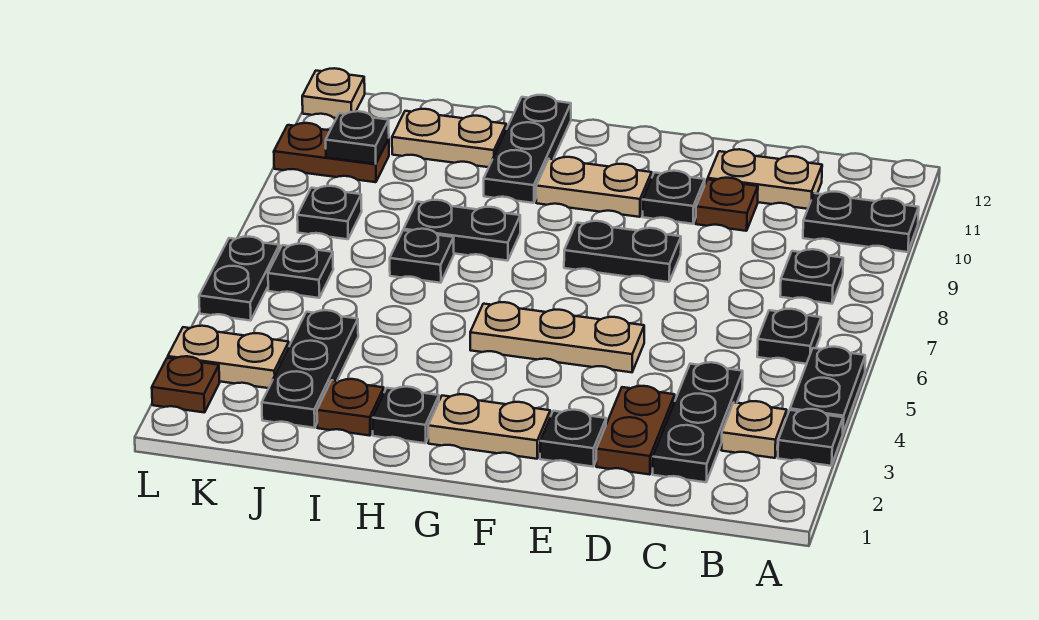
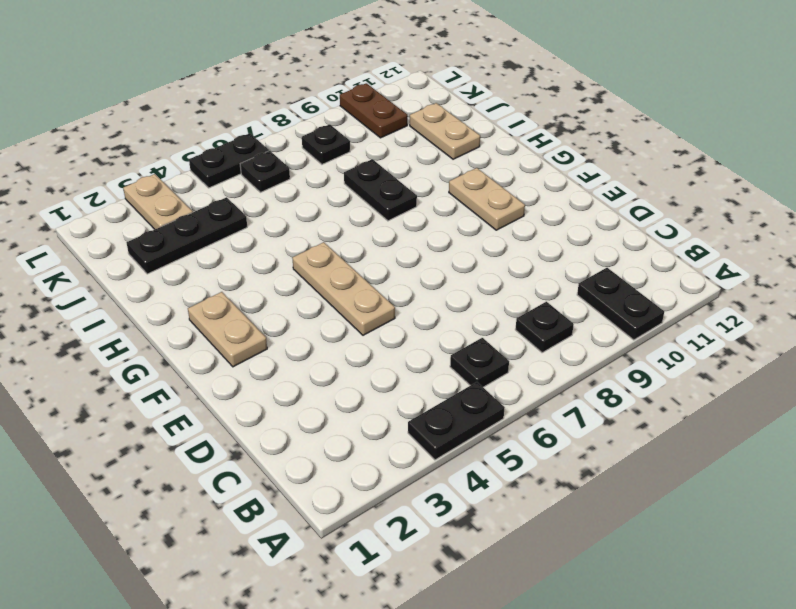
none -> black plate A3 level 1
none -> tan plate B3 level 1
none -> black plate C2:C4 level 1
none -> tan plate C11:D11 level 1

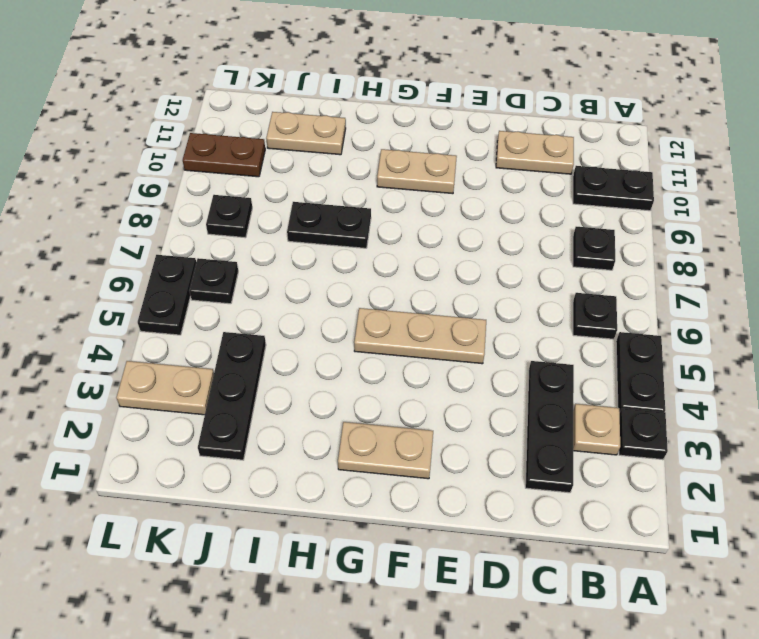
none -> brown plate D2:D3 level 1
none -> brown plate D10 level 1
none -> black plate E2 level 1
none -> black plate E8:F8 level 1

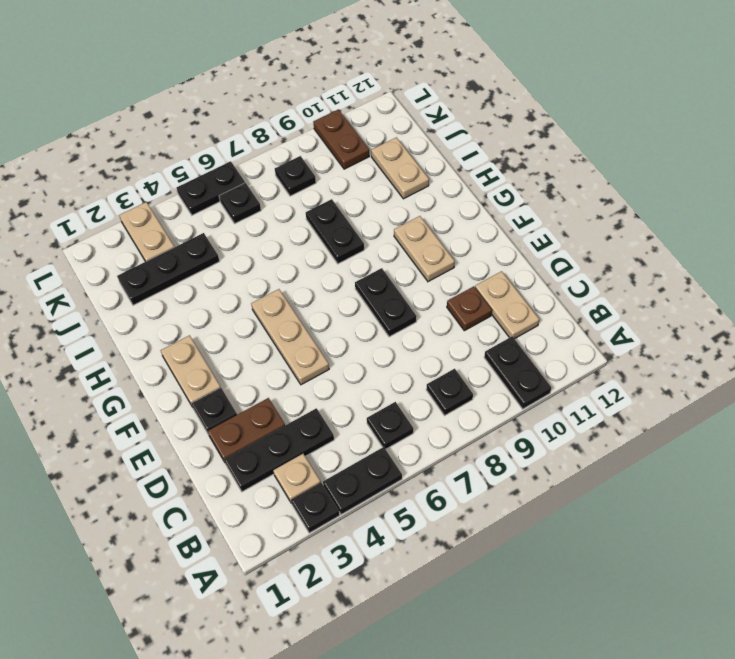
none -> black plate E10 level 1
none -> black plate H2 level 1
none -> black plate H10:H12 level 1
none -> brown plate I2 level 1

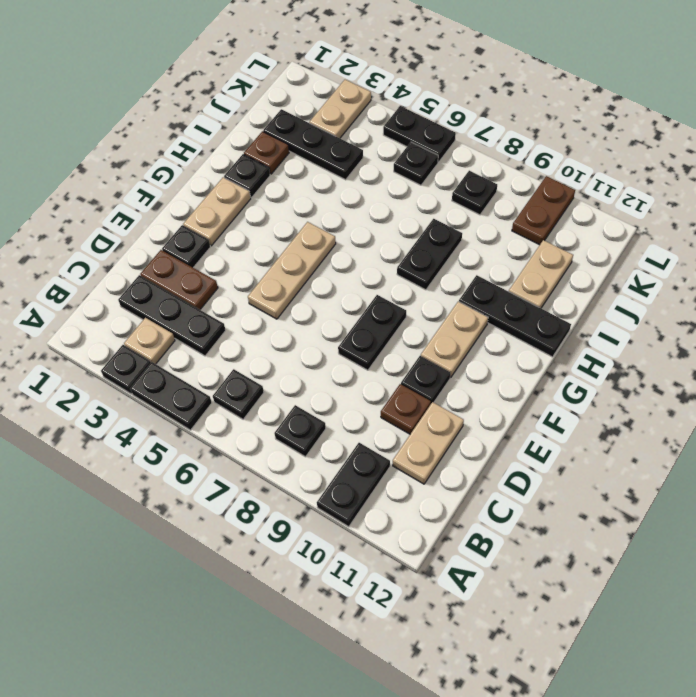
none -> black plate I7 level 1
none -> brown plate L2 level 1
none -> tan plate L12 level 1
none -> black plate K10 level 2

